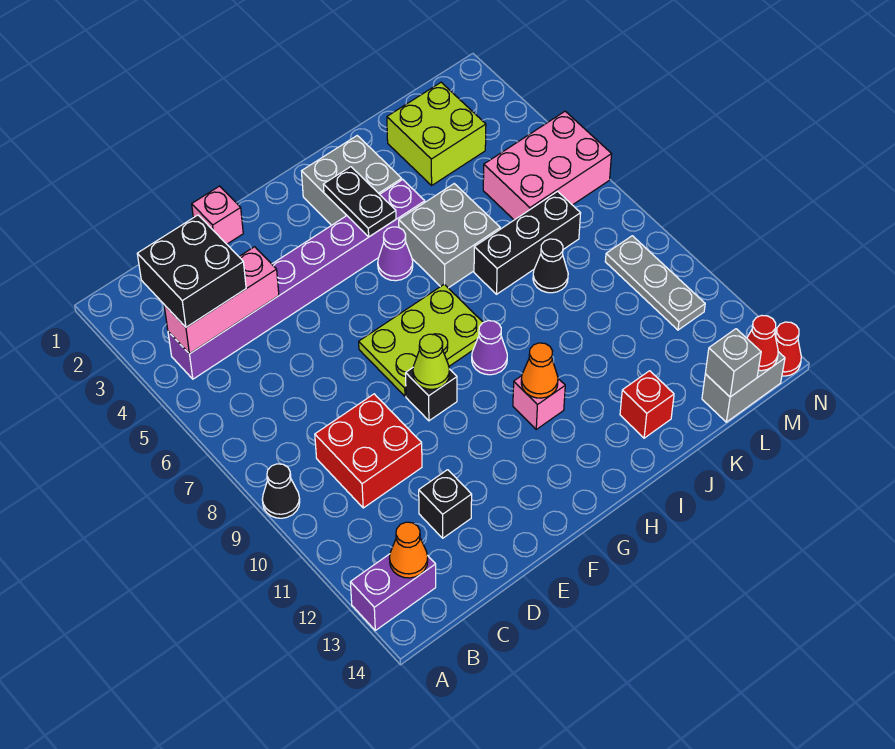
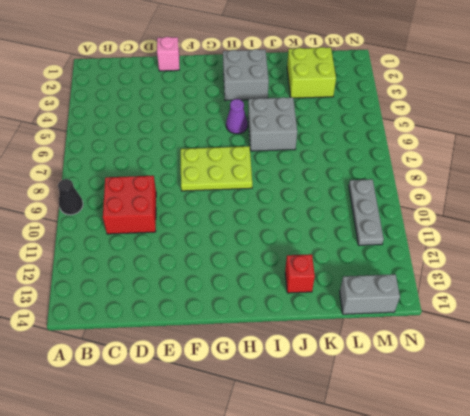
none -> purple brick A13:B13 level 1
none -> purple brick B4:I4 level 1
none -> black brick D12 level 1

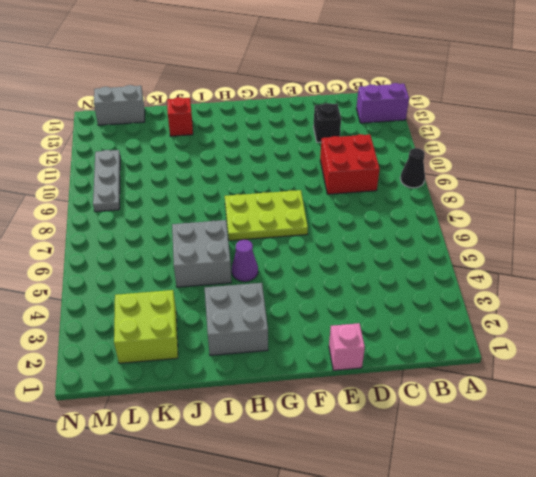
none -> purple brick B4:I4 level 1
none -> black brick F9 level 1
none -> purple cone H9 level 1

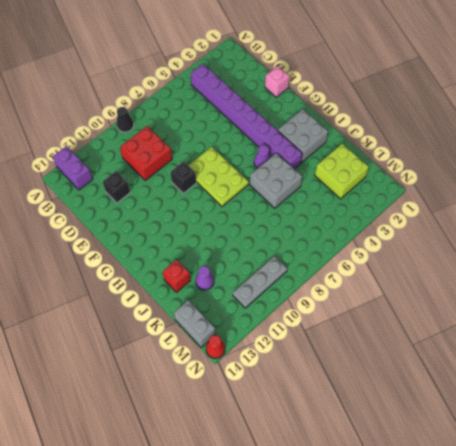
purple cone K12 level 1 -> purple cone H9 level 1
none -> pink brick H11 level 1
none -> black brick J7:L7 level 1
none -> black cone K8 level 1

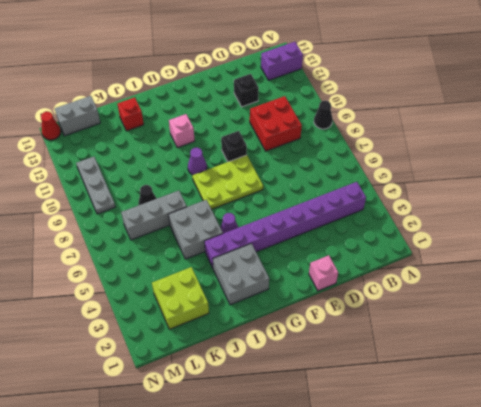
grey brick J7:L7 level 1 -> black brick J7:L7 level 1
none -> pink brick L5:N6 level 1
none -> pink brick B4:D4 level 2
none -> orange cone B13 level 2

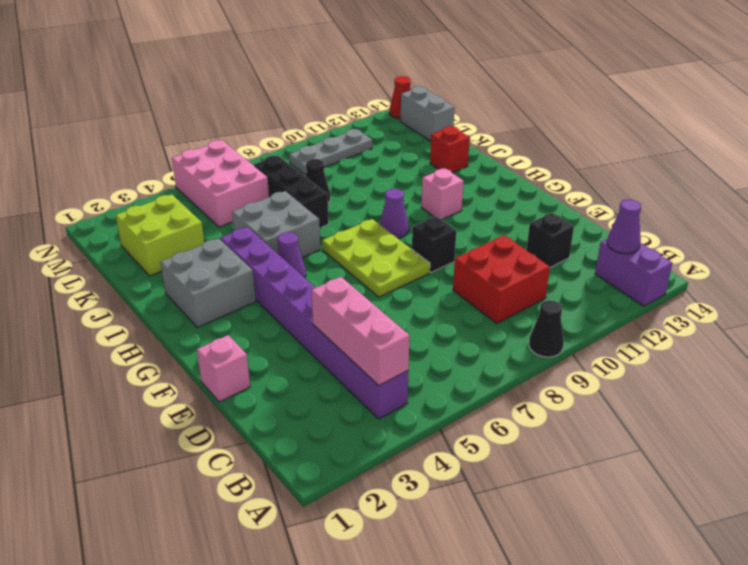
purple cone B13 level 2 -> orange cone B13 level 2
none -> lime cone F9 level 2
none -> black plate H3:H4 level 2
none -> orange cone H11 level 2

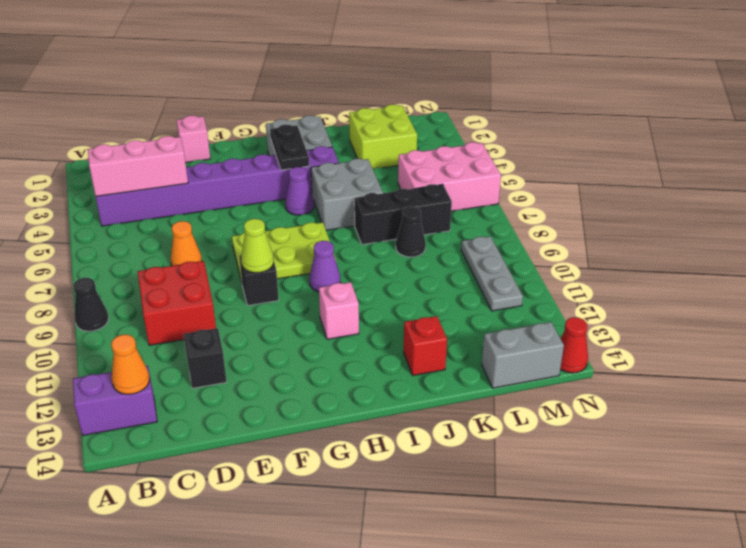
orange cone D7 level 1 -> orange cone H11 level 2
none -> grey brick L14 level 2
none -> red cone M14 level 2
none -> black brick B3:C4 level 3

